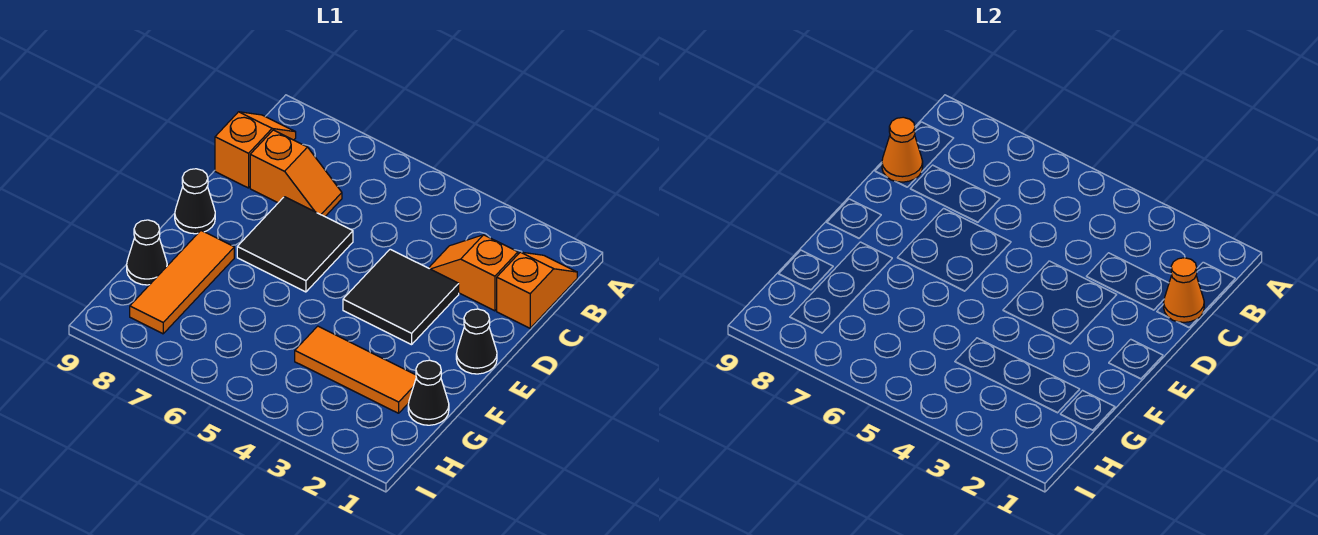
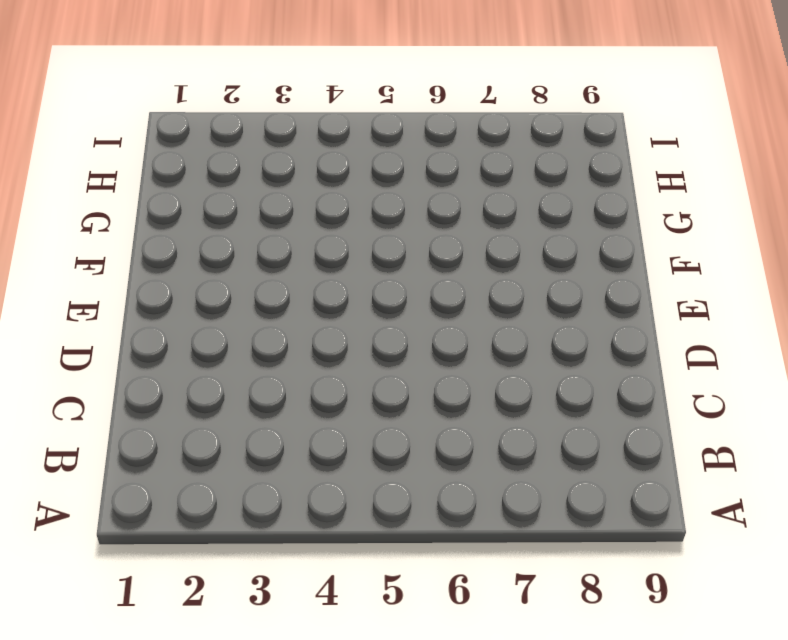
none -> orange slope B1:C1 level 1 top C
none -> orange slope B9:C9 level 1 top C
none -> orange slope C2:C3 level 1 top 2

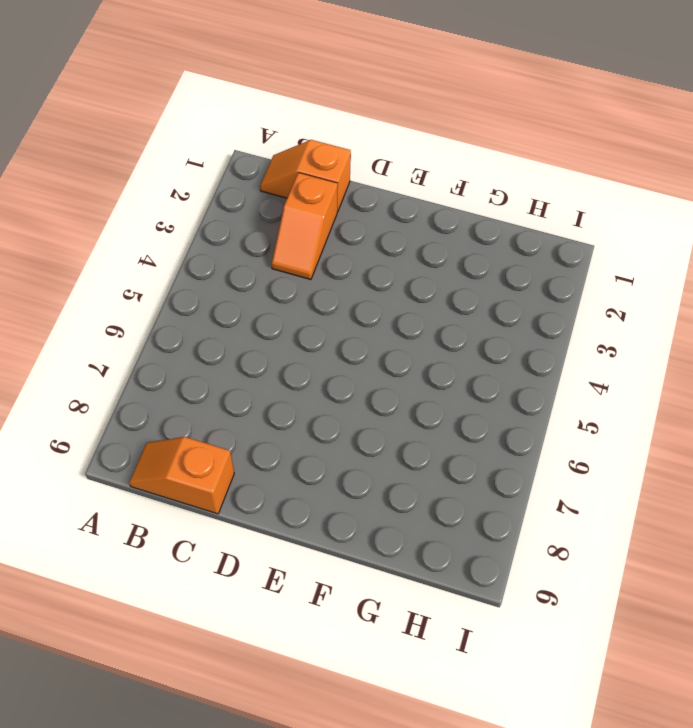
none -> orange slope C7:C8 level 1 top 8
none -> black tile D3:E4 level 1
none -> black tile D6:E7 level 1

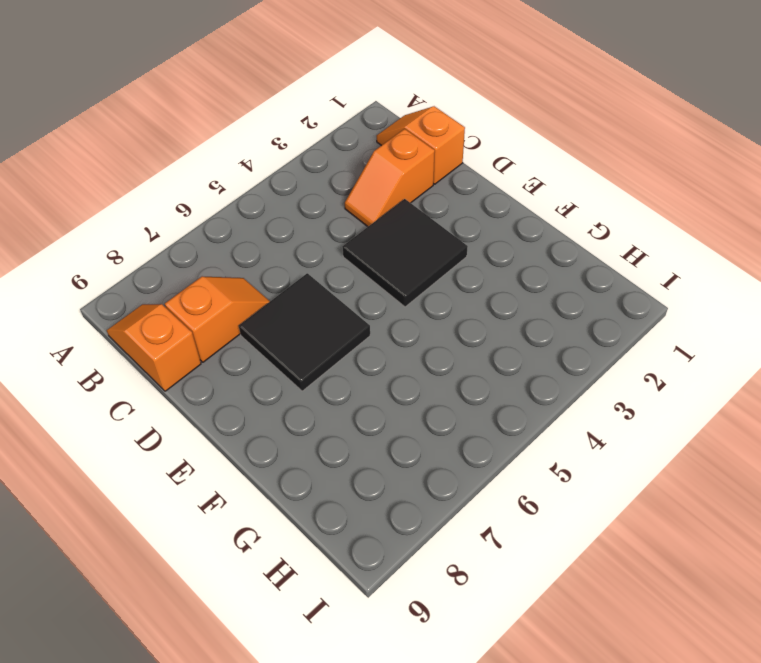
none -> black cone E1 level 1
none -> black cone E9 level 1
none -> orange tile F8:H8 level 1

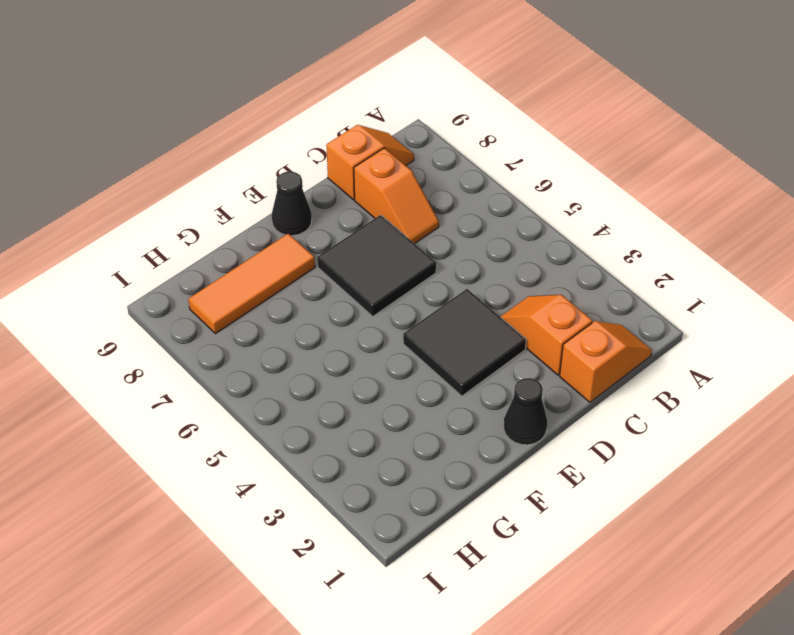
none -> black cone G1 level 1
none -> orange tile G2:G4 level 1
none -> black cone G9 level 1

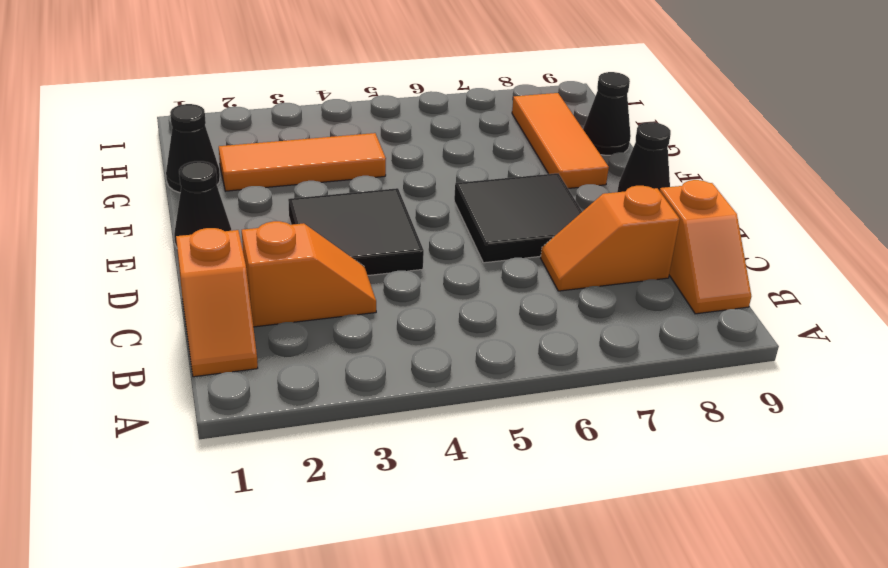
none -> orange cone C1 level 2
none -> orange cone C9 level 2

